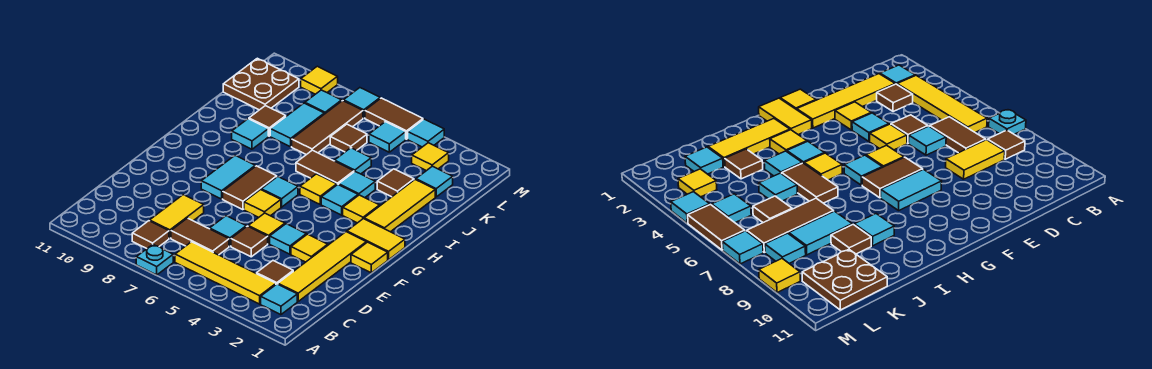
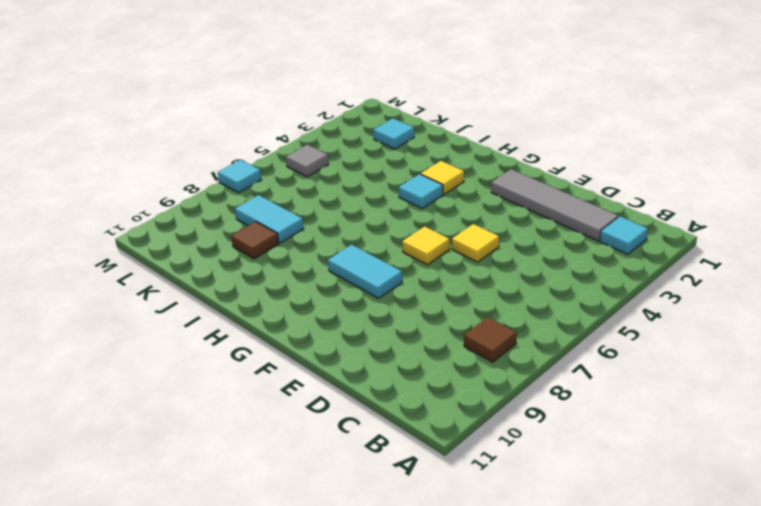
grey tile C2:F2 level 1 -> yellow tile C2:F2 level 1
grey tile L5 level 1 -> cyan tile L5 level 1
none -> cyan plate A7 level 1
none -> yellow tile B3:B6 level 1
none -> brown tile C3 level 1
none -> brown tile C6:C7 level 1

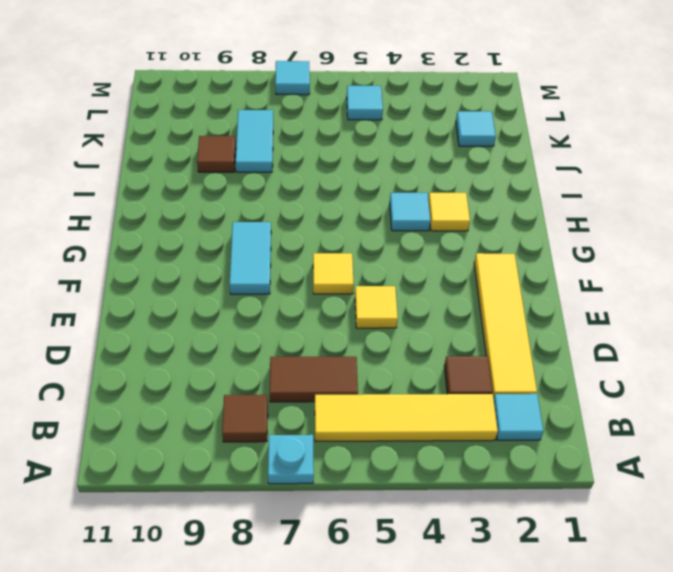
none -> yellow tile C8:D8 level 1
none -> brown tile D5 level 1
none -> cyan tile D6 level 1
none -> yellow tile E3 level 1

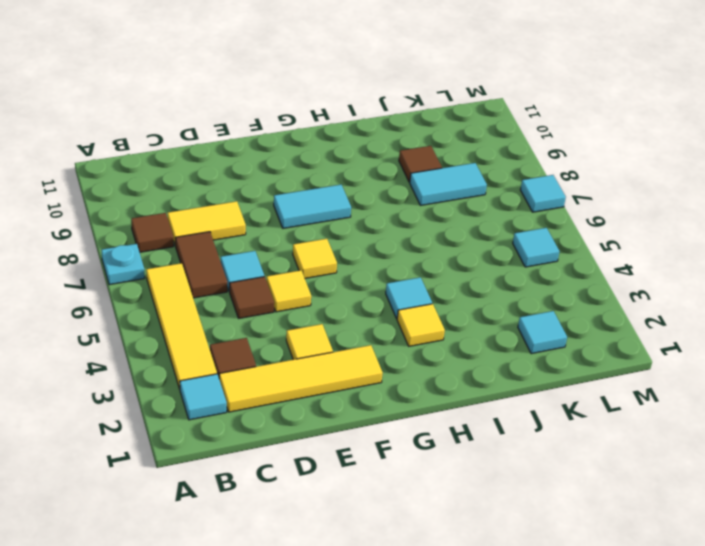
none -> cyan tile E4 level 1
none -> yellow tile F1 level 1
none -> brown tile F7:G7 level 1
none -> yellow tile G1:G2 level 1

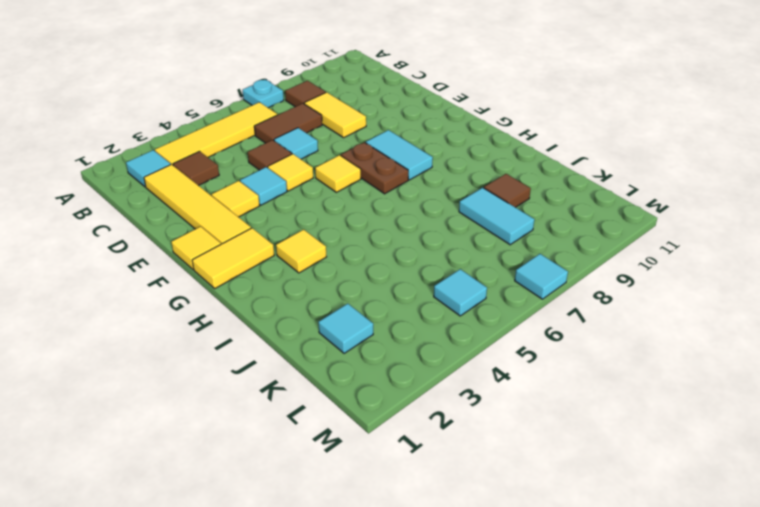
brown plate F7:G7 level 1 -> brown tile F7:G7 level 1
none -> cyan tile G6 level 1
none -> yellow tile H2:J2 level 1
none -> cyan tile H4 level 1
none -> yellow tile H5 level 1

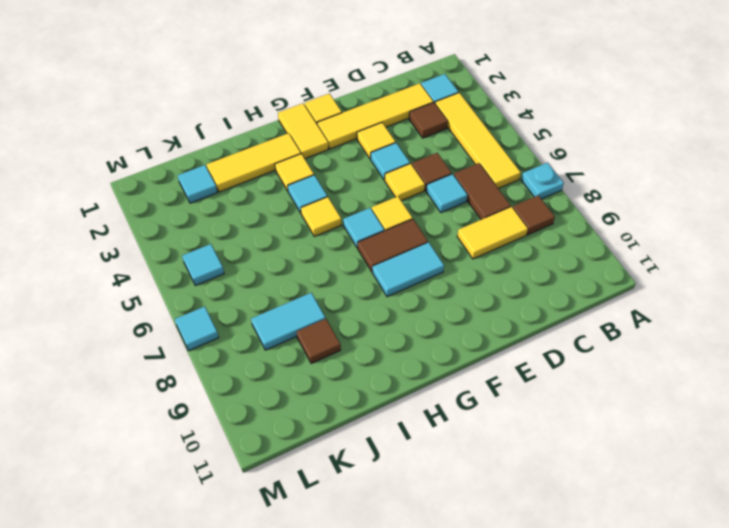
none -> cyan tile I4 level 1
none -> brown tile I5:I6 level 1
none -> cyan tile I9 level 1
none -> brown tile J3 level 1

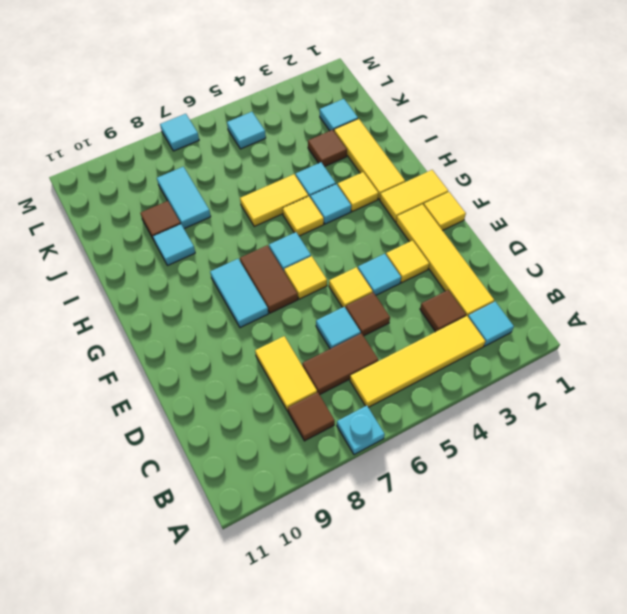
yellow tile I5:I6 level 1 -> brown tile I5:I6 level 1
none -> cyan tile J5 level 1
none -> brown tile J7:L7 level 1
none -> brown tile K6 level 1
none -> brown plate K10:L11 level 1

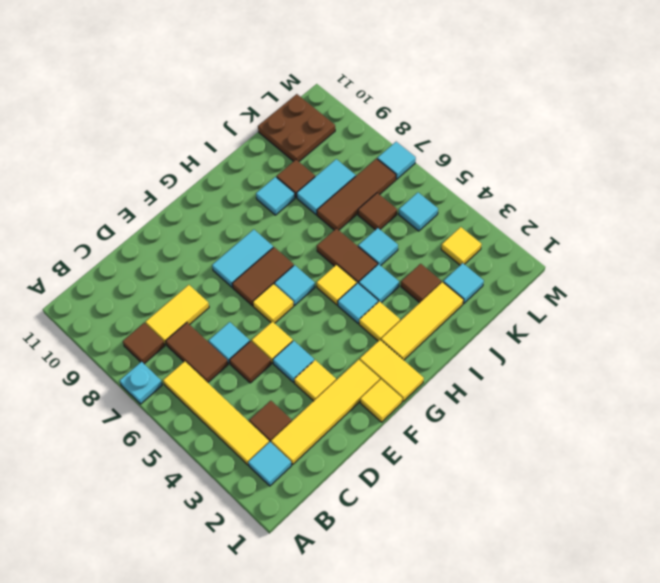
none -> cyan tile L8 level 1
none -> cyan tile M4 level 1
none -> brown tile M5:M6 level 1
none -> yellow tile M9 level 1

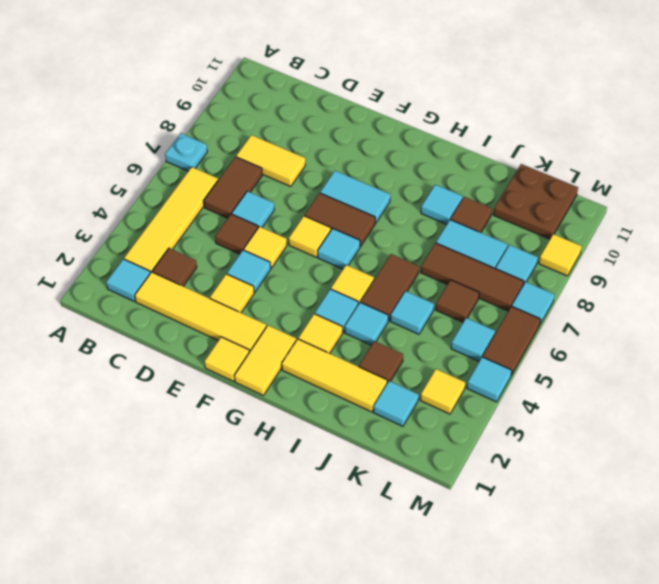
none -> brown tile B8 level 1

